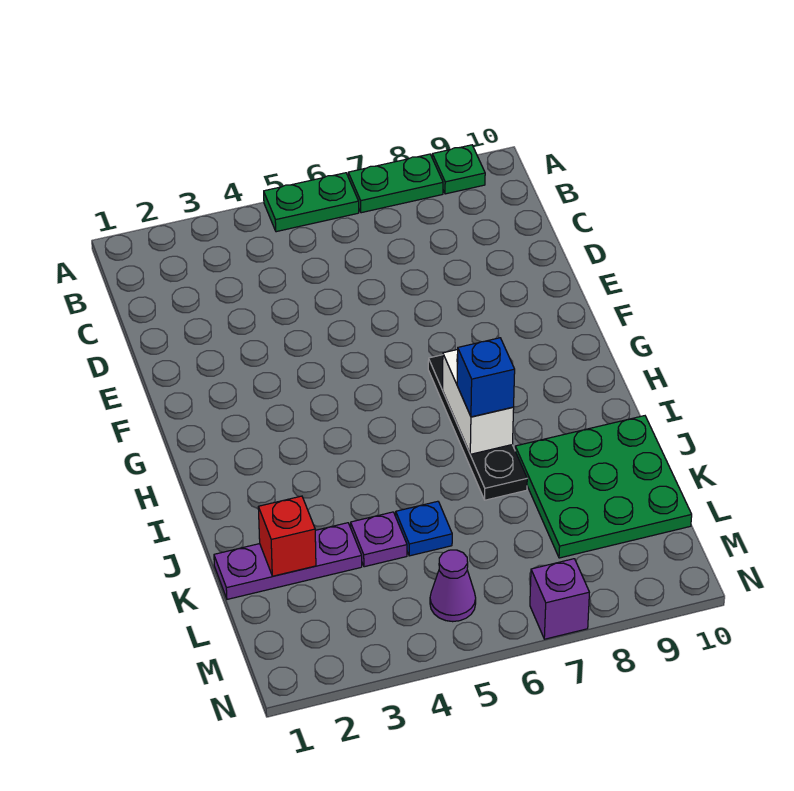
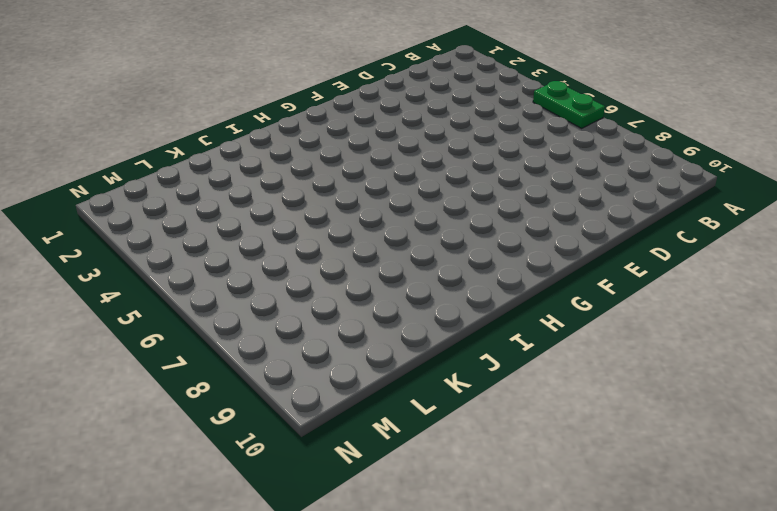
none -> green plate A7:A8 level 1
none -> green plate A9 level 1
none -> black plate G7:J7 level 1

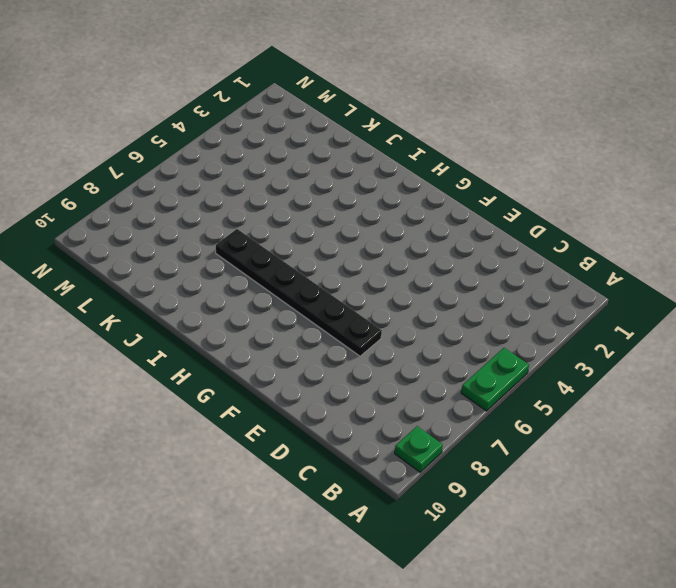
black plate E7:J7 level 1 -> black plate G7:J7 level 1
none -> green plate A7:A8 level 1
none -> green plate J8:L10 level 1
none -> purple plate K1:K3 level 1

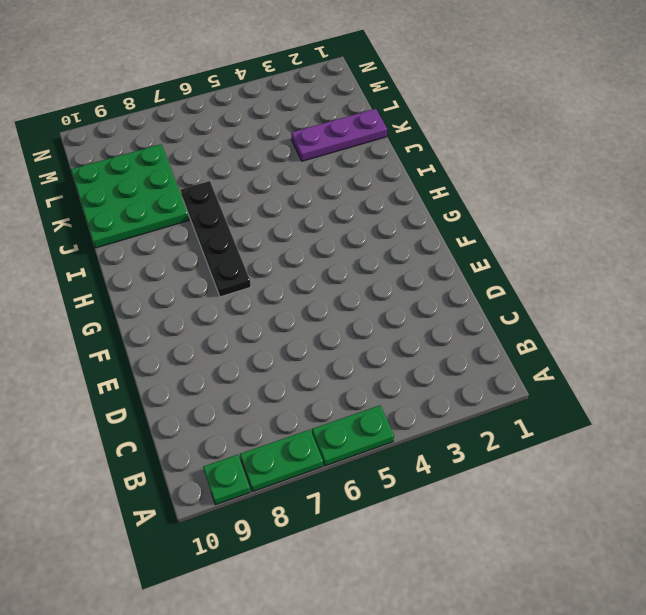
none -> purple plate K4 level 1
none -> blue plate K5 level 1
none -> purple cone M5 level 1

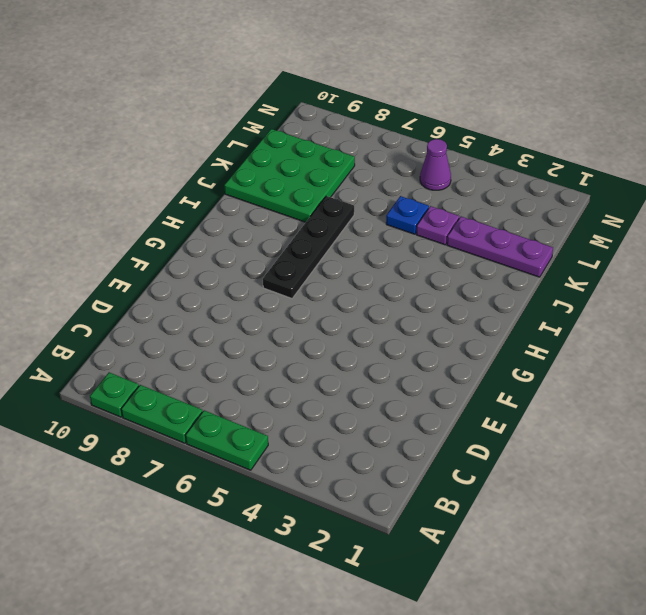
none -> purple brick N7 level 1
none -> white brick H7:I7 level 2
none -> red brick K2 level 2

